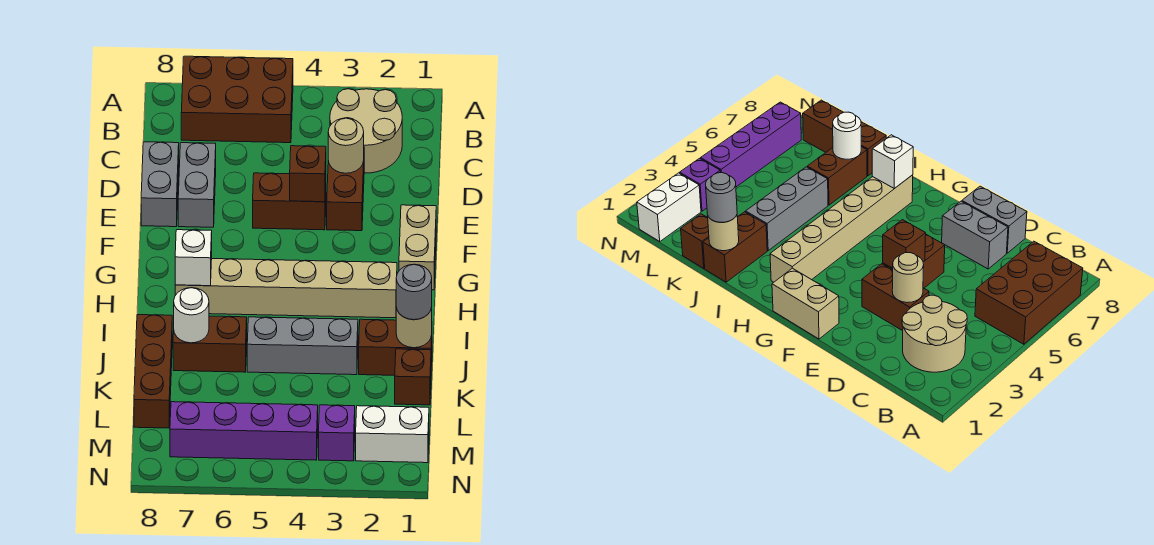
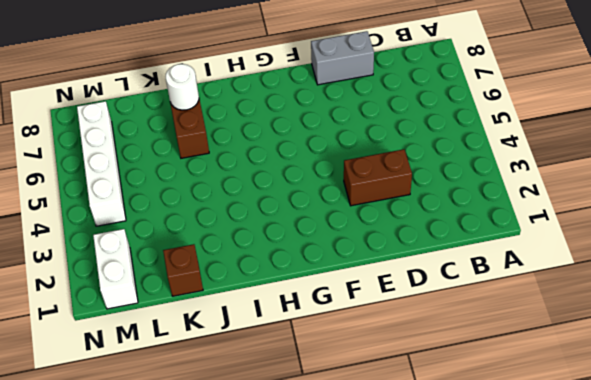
white brick M4:M7 level 1 -> purple brick M4:M7 level 1
none -> brown brick A5:B7 level 1
none -> tan round brick B2:C3 level 1
none -> grey brick D7:E7 level 1

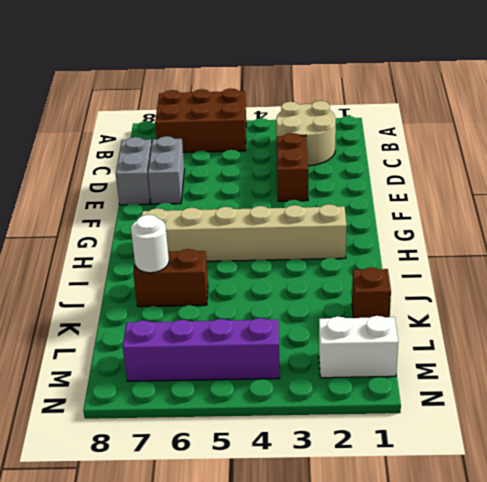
none -> brown brick E4:E5 level 1
none -> tan brick F1:G1 level 1
none -> brown brick J1:J2 level 1

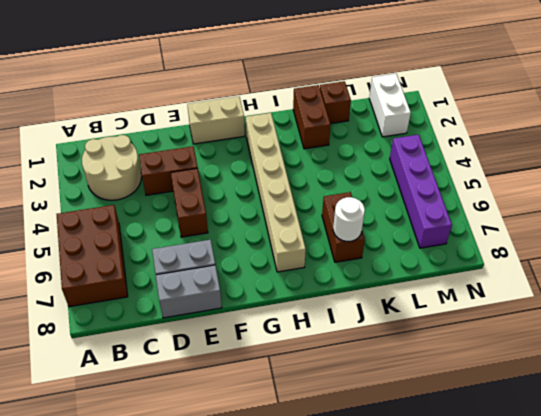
none -> grey brick J3:J5 level 1
none -> brown brick J8:L8 level 1
none -> purple brick M3 level 1

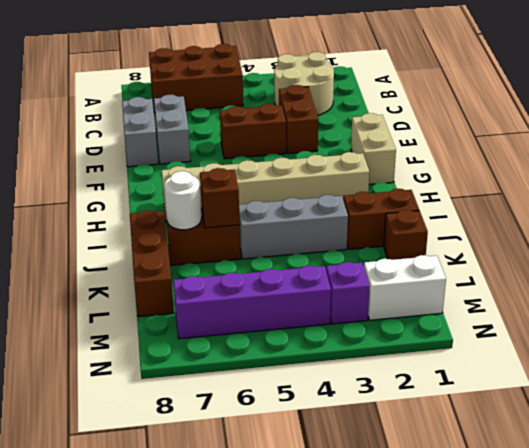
brown brick J6 level 2 -> brown brick E4 level 2
none -> tan round brick D3 level 2
none -> white brick H7 level 2
none -> tan round brick J1 level 2

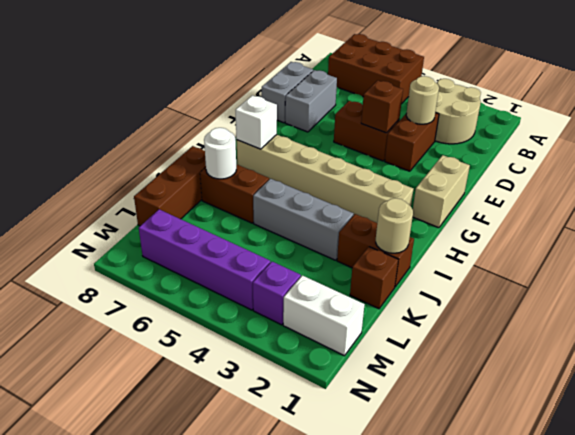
none -> grey round brick J1 level 3

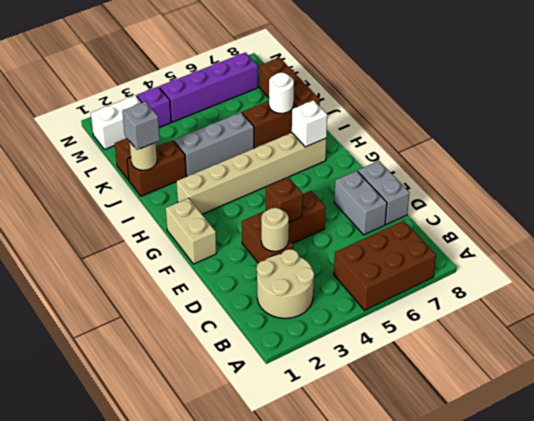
grey brick J1 level 3 -> grey round brick J1 level 3

